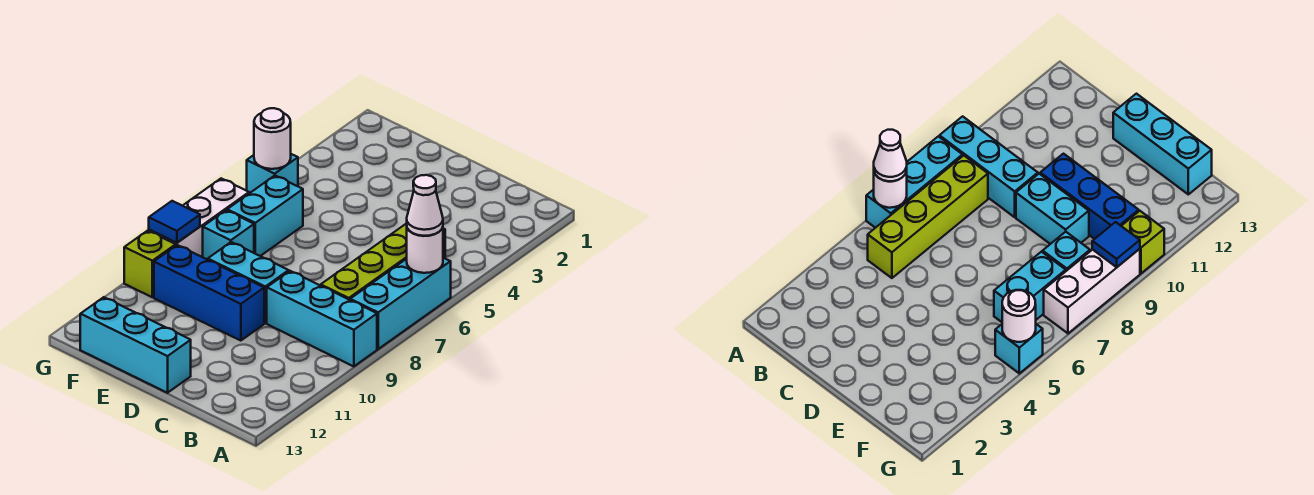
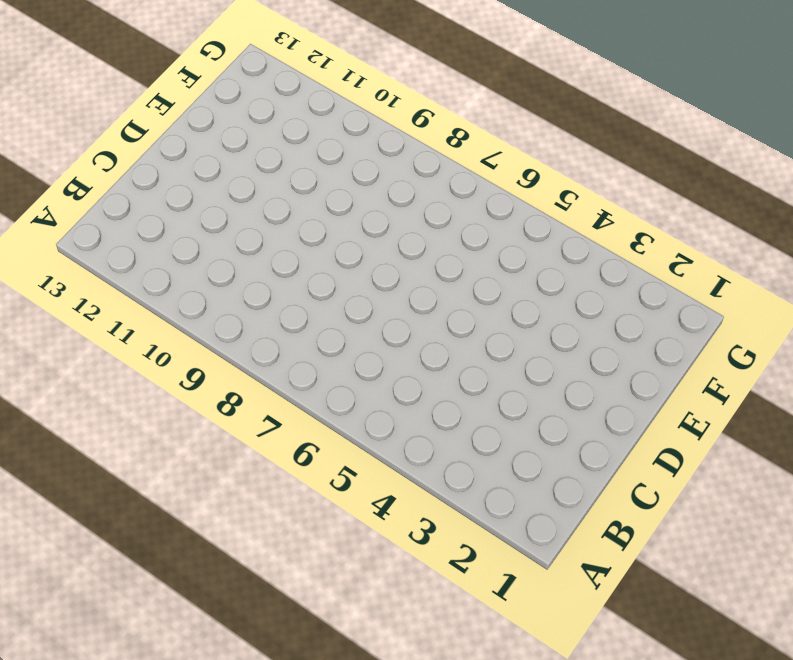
none -> cyan brick A6:A8 level 1
none -> cyan brick A9:C9 level 1
none -> lime brick B5:B8 level 1

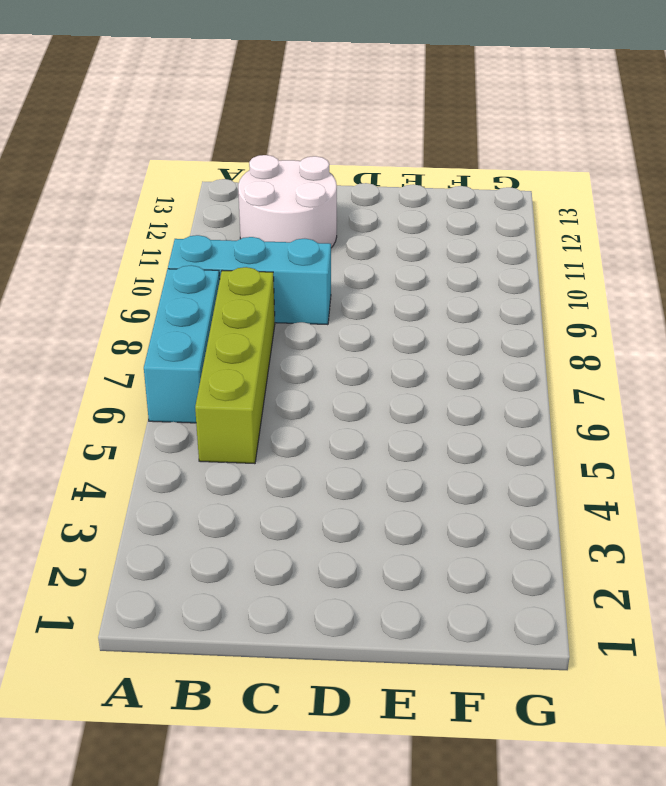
white round brick B11:C12 level 1 -> none
none -> cyan brick D9:E9 level 1
none -> blue brick D10:F10 level 1
none -> cyan brick D13:F13 level 1

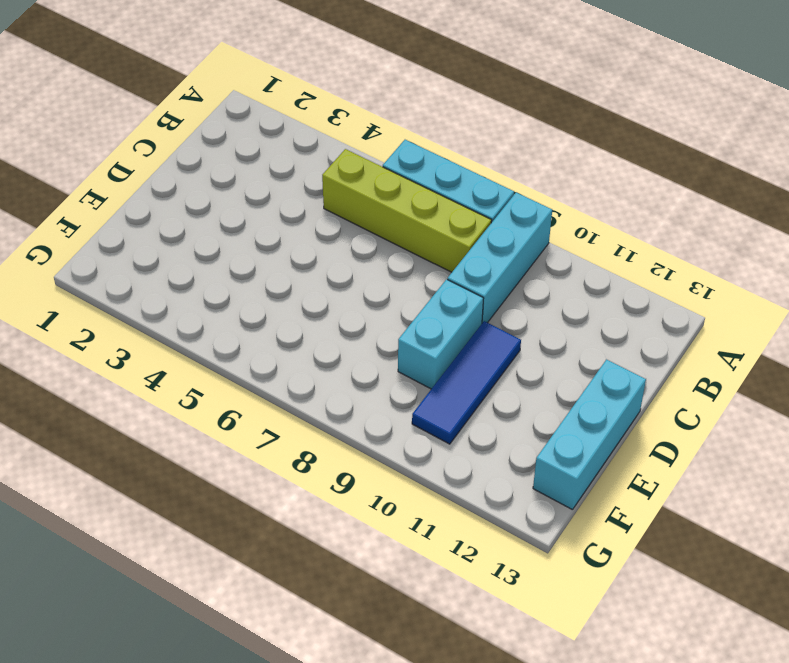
blue tile D10:F10 level 1 -> blue brick D10:F10 level 1
none -> cyan brick F6:F7 level 1
none -> cyan brick F8 level 1
none -> cyan brick G5 level 1

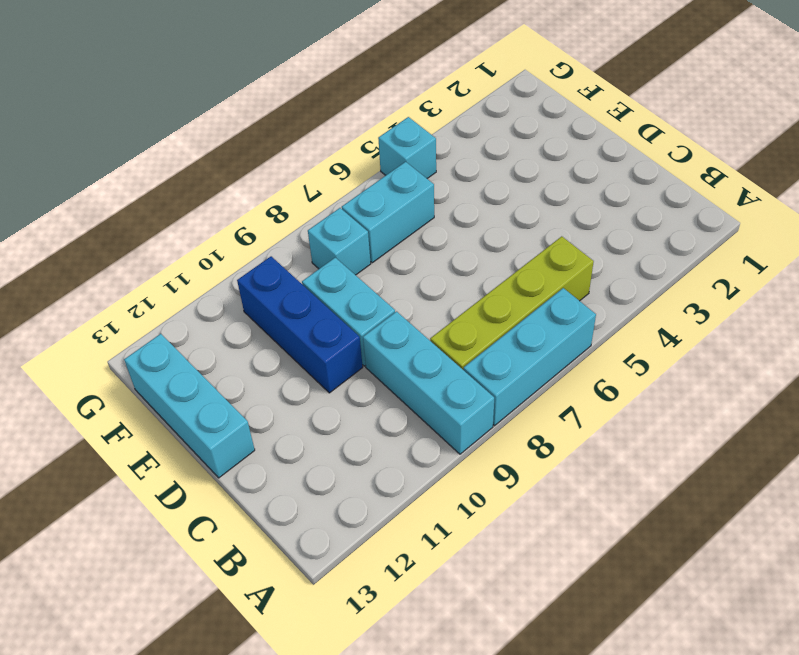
none -> white brick G7:G9 level 1
none -> lime brick G10 level 1
none -> white round brick A6 level 2

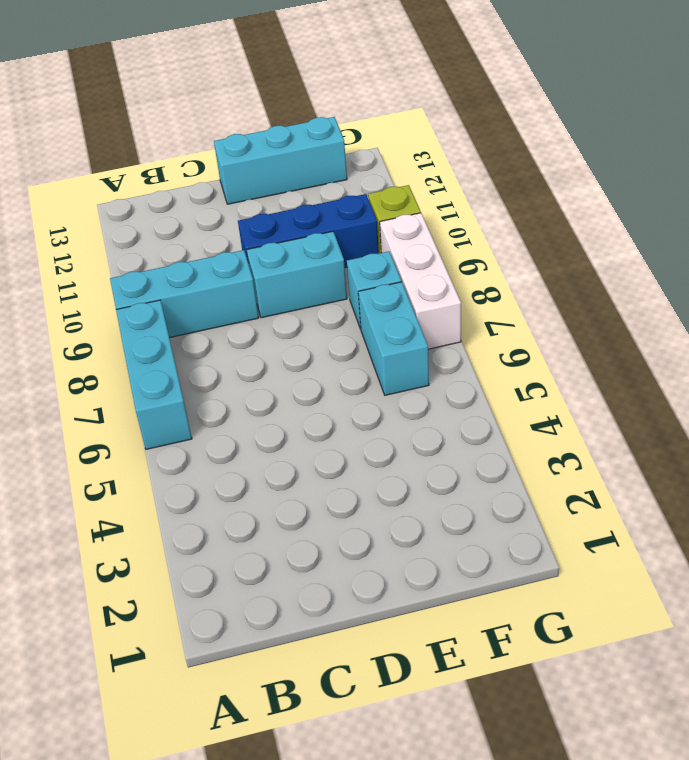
none -> lime brick B5:B8 level 1
none -> cyan brick G5 level 1
none -> white round brick A6 level 2

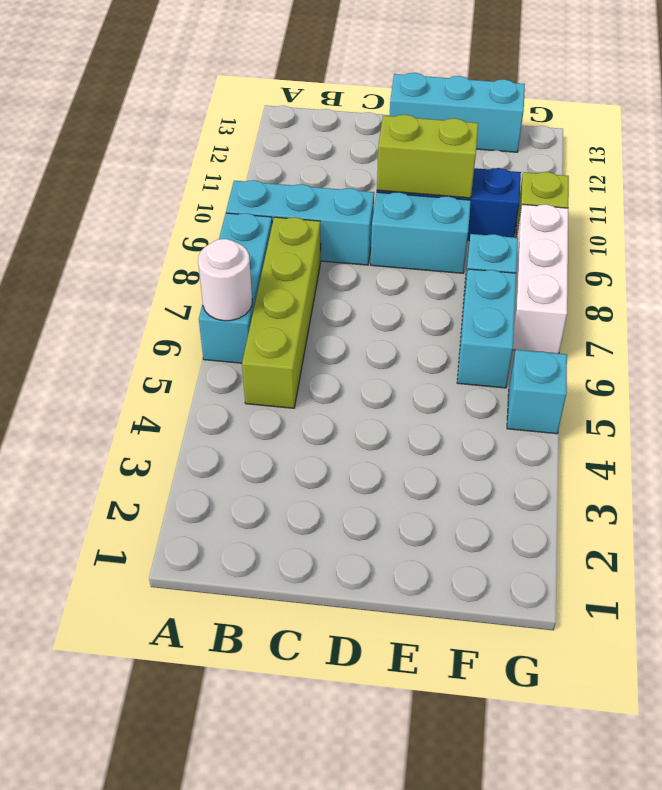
lime brick D10:E10 level 2 -> none
none -> white round brick G5 level 2
none -> blue tile G9 level 2
none -> white cone A6 level 3

